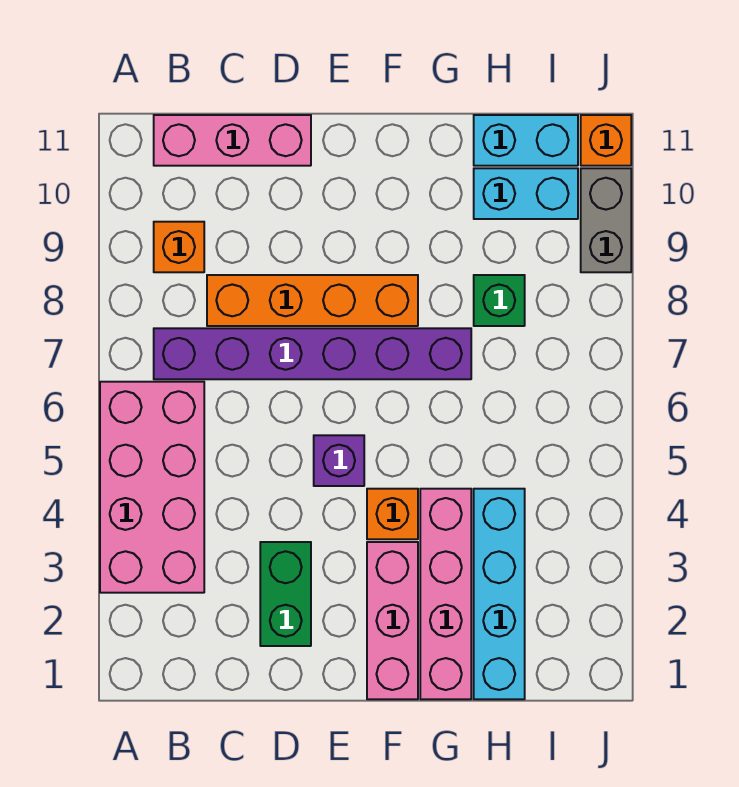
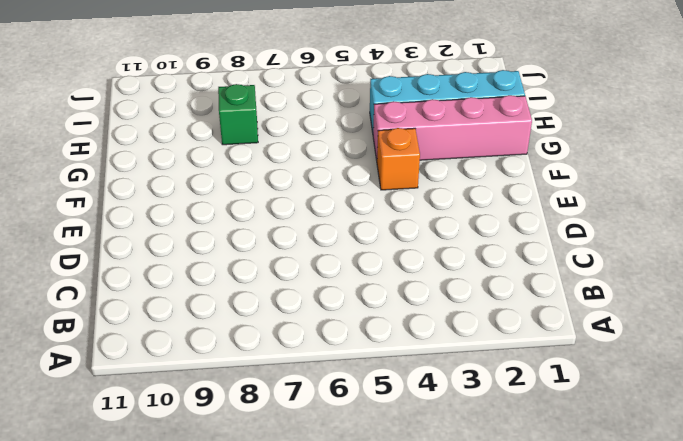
none -> pink brick A3:B6 level 1
none -> purple brick B7:G7 level 1
none -> orange brick B9 level 1

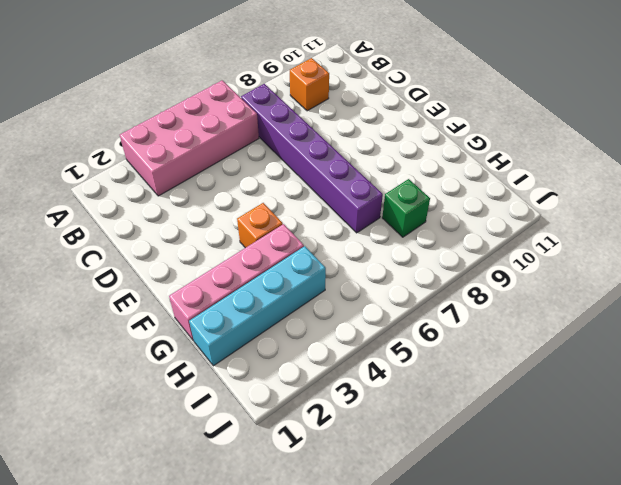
none -> pink brick B11:D11 level 1
none -> orange brick C8:F8 level 1
none -> green brick D2:D3 level 1

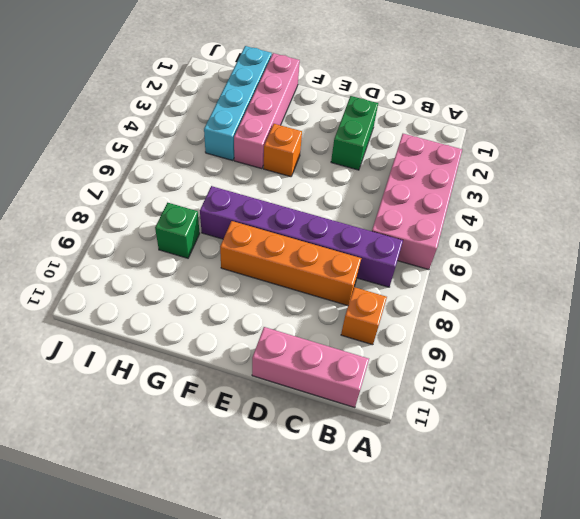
none -> purple brick E5 level 1
none -> pink brick F1:F3 level 1
none -> cyan brick H10:I10 level 1

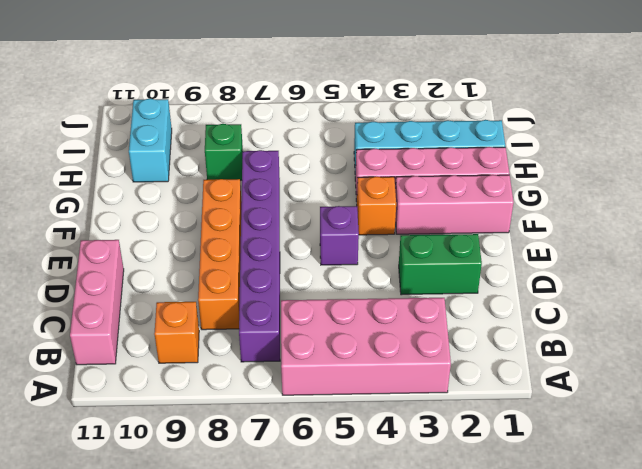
none -> cyan brick H11:I11 level 1
none -> grey brick J9:J10 level 1
none -> orange brick J11 level 1

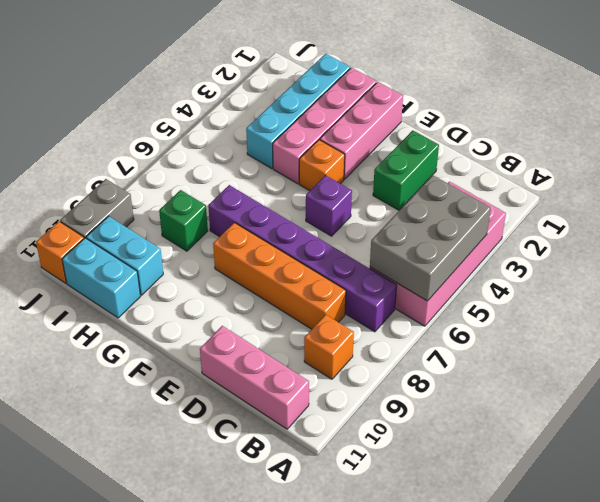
grey brick A4:B6 level 2 -> none

